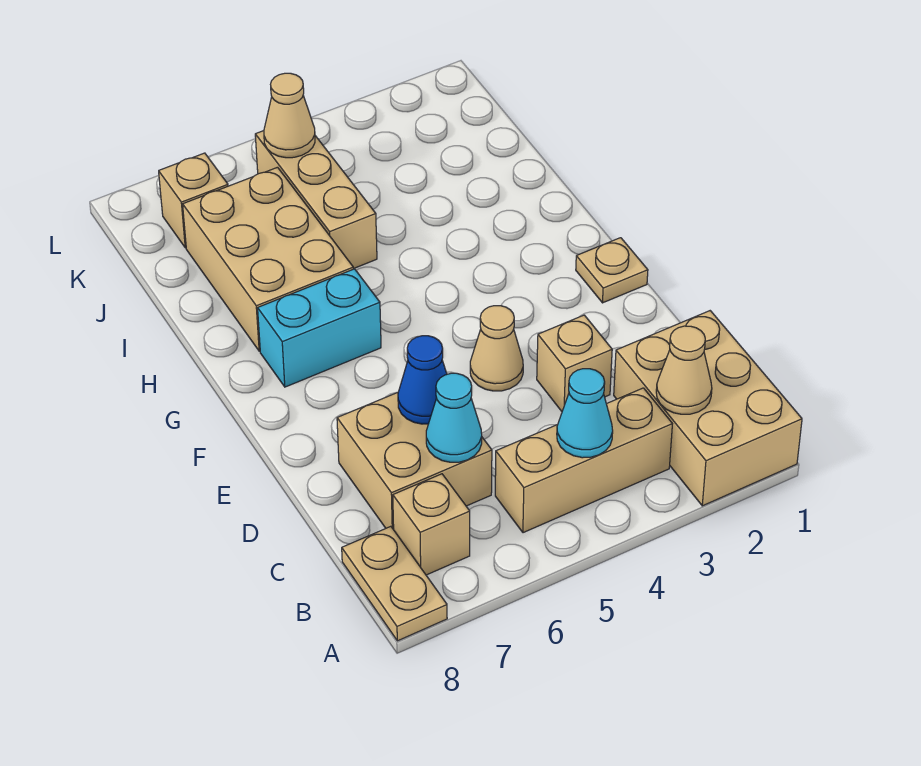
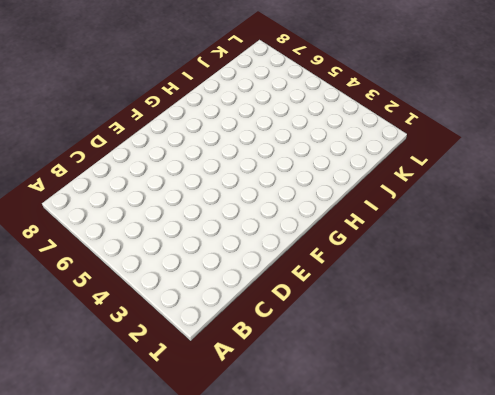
none -> tan brick A1:C2 level 1
none -> tan plate A8:B8 level 1
none -> tan brick B3:B5 level 1

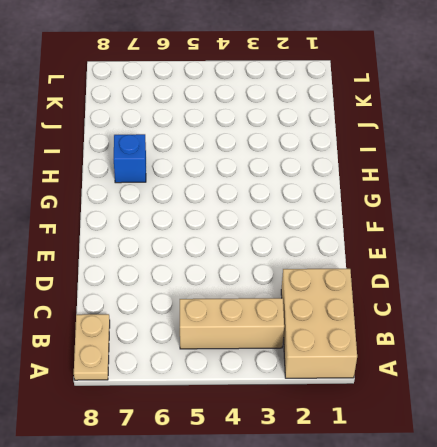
blue brick H7 level 1 -> tan brick H6:J7 level 1
none -> tan brick B7 level 1
none -> tan brick C6:D7 level 1
none -> tan brick D3 level 1

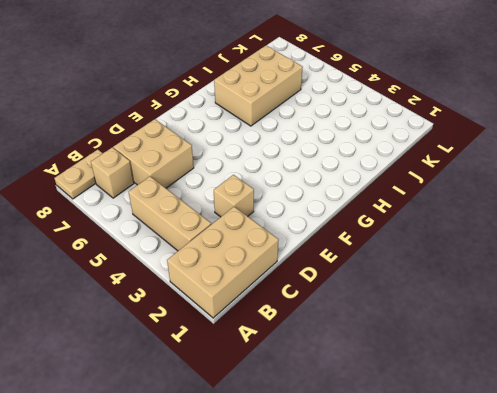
none -> tan cone E4 level 1
none -> tan plate F1 level 1
none -> cyan brick G6:G7 level 1

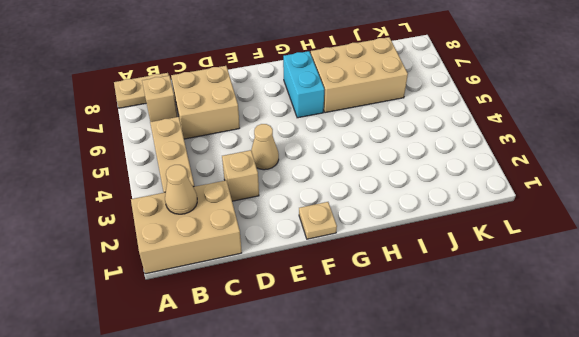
none -> tan brick I5:K5 level 1
none -> tan brick K7 level 1
none -> cyan cone B4 level 2

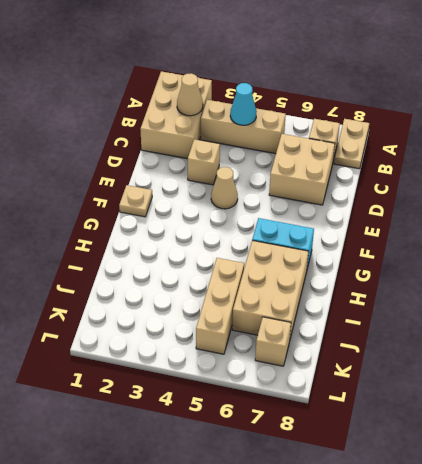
none -> cyan cone C6 level 2
none -> blue cone D6 level 2
none -> tan cone K5 level 2

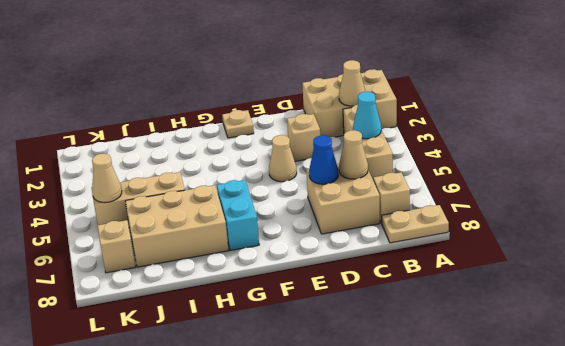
tan cone C6 level 2 -> cyan cone C6 level 2

